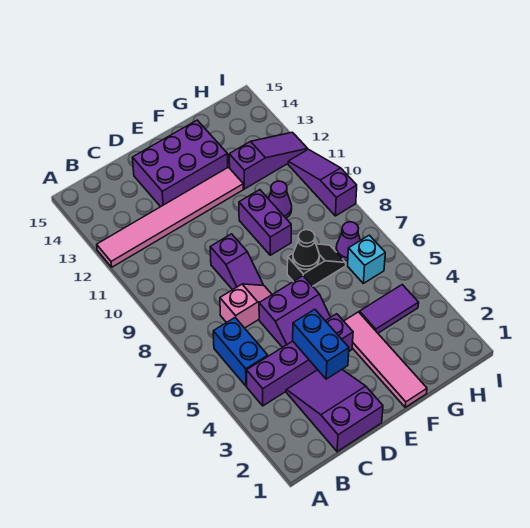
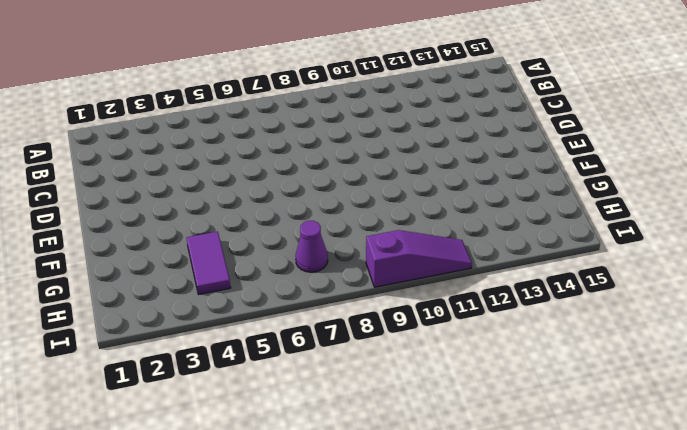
none -> pink tile A12:F12 level 1
none -> purple brick B4:E4 level 1
none -> blue brick B5:B6 level 1

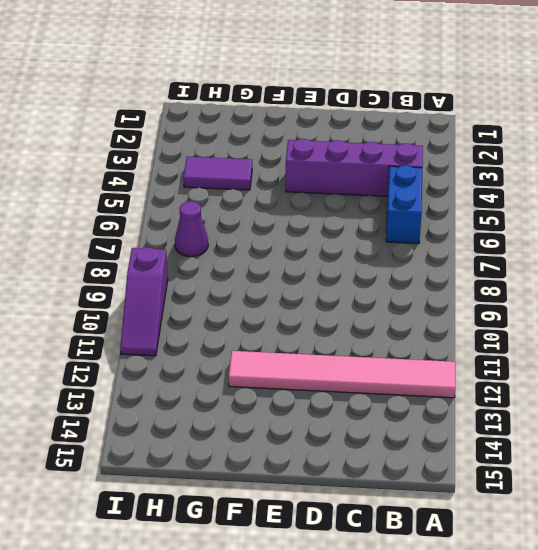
none -> purple slope C1:D3 level 1 top 1
none -> pink slope C7:D7 level 1 top C
none -> purple slope D5:E6 level 1 top 6

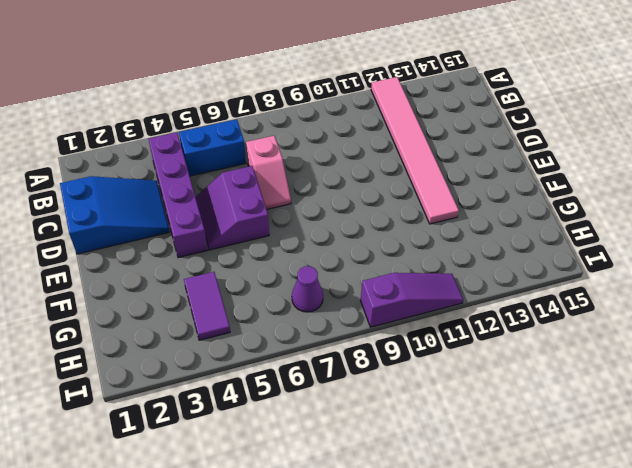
blue slope C1:D3 level 1 top 1 -> purple slope C1:D3 level 1 top 1
none -> purple slope D8:D9 level 1 top 9
none -> purple brick D13:F14 level 1
none -> pink tile F1:F4 level 1

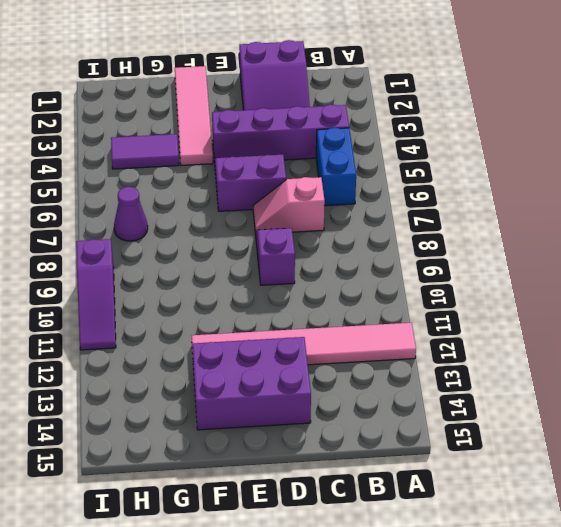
none -> black slope F7:G7 level 1 top F
none -> purple brick F9:F10 level 1
none -> purple cone G10 level 1

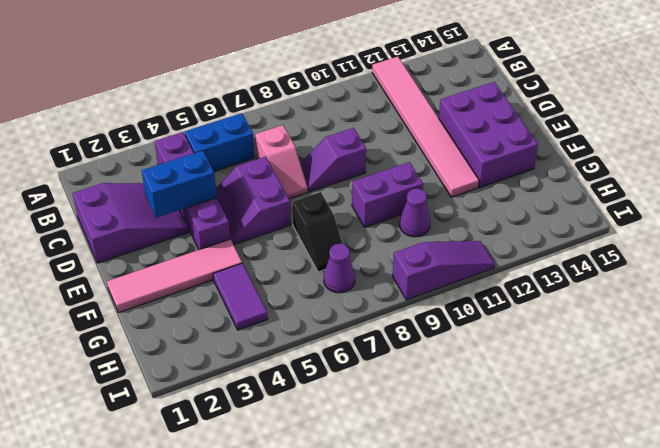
none -> purple slope G12:I12 level 1 top G
none -> cyan brick H6 level 1
none -> black cone F7 level 2

